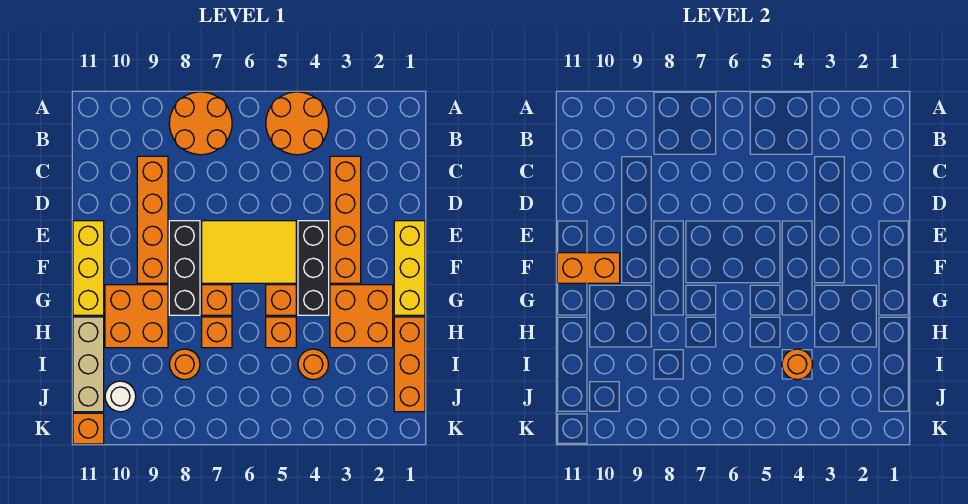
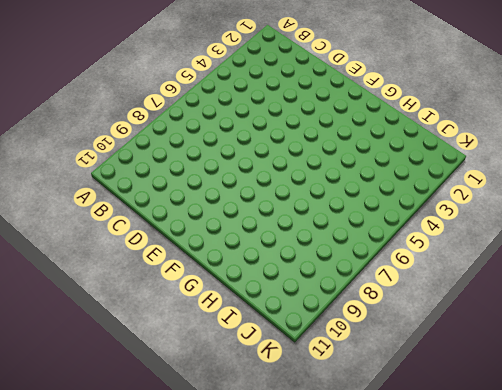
none -> orange round brick A4:B5 level 1
none -> orange round brick A7:B8 level 1
none -> orange brick C3:F3 level 1

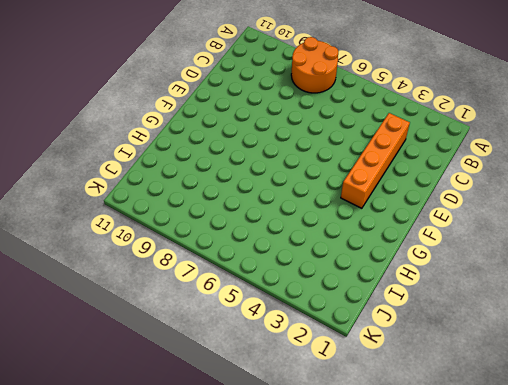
none -> orange round brick A4:B5 level 1
none -> orange brick C9:F9 level 1
none -> yellow brick E1:G1 level 1

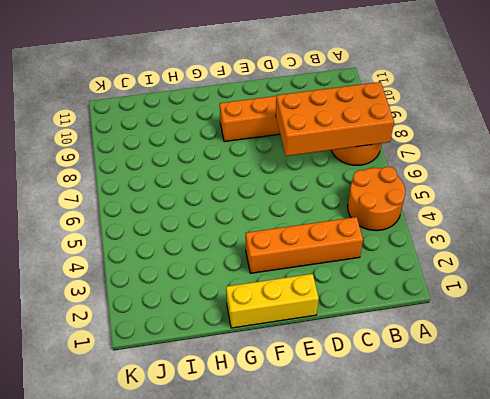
orange brick A7:D8 level 2 -> none
none -> black brick E4:G4 level 1
none -> yellow tile E5:F7 level 1
none -> black brick E8:G8 level 1

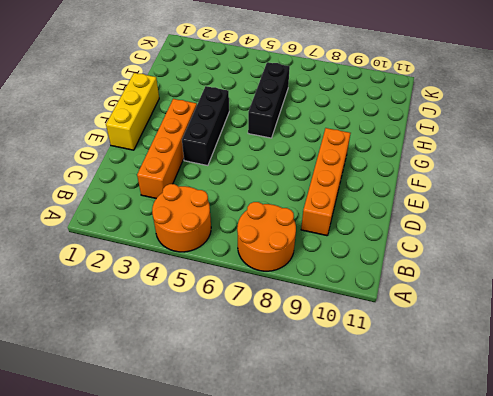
black brick G6:I6 level 1 -> black brick E8:G8 level 1
none -> yellow tile E5:F7 level 1
none -> yellow brick E11:G11 level 1
none -> orange brick G2:H3 level 1

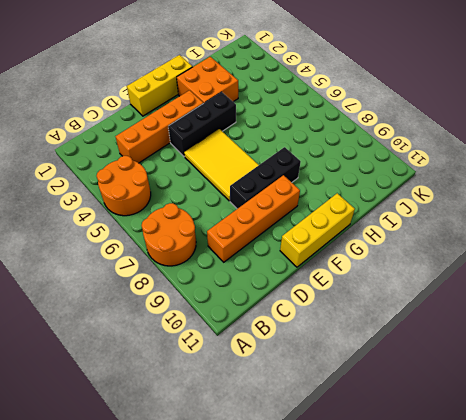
none -> orange brick G5 level 1
none -> orange brick G7 level 1
none -> orange brick G9:H10 level 1

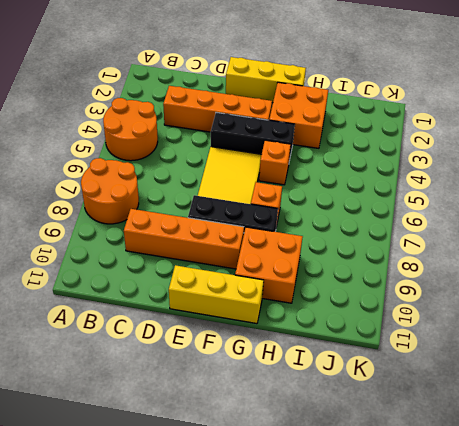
none -> orange brick H1:J1 level 1
none -> orange brick H5 level 1
none -> orange brick H7 level 1

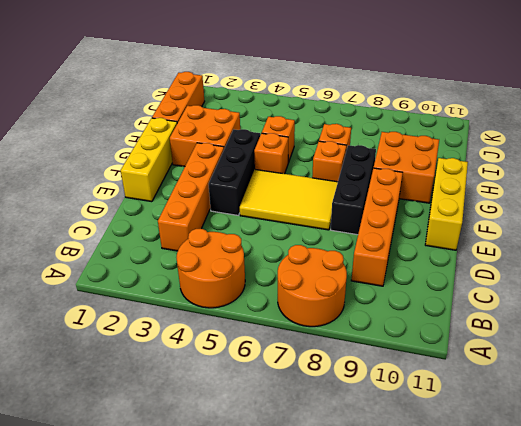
none -> tan brick H11:J11 level 1
none -> orange round brick I4 level 1
none -> orange round brick I8 level 1

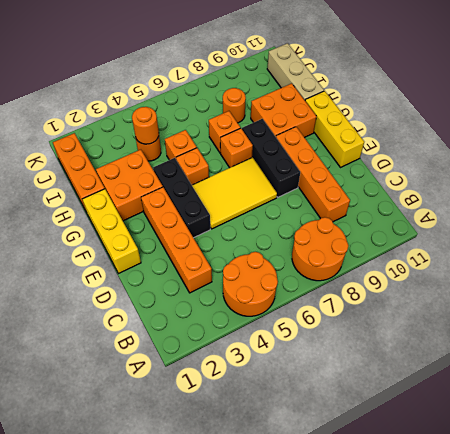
none -> white round brick J10 level 1
none -> orange brick K11 level 1
none -> orange brick F10:F11 level 2

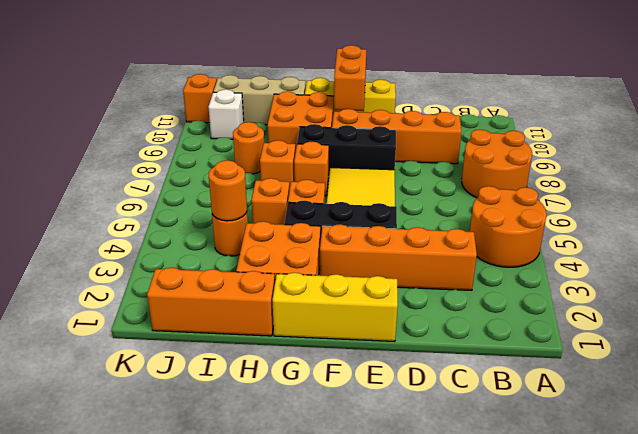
white brick J10 level 1 -> white round brick J10 level 1

